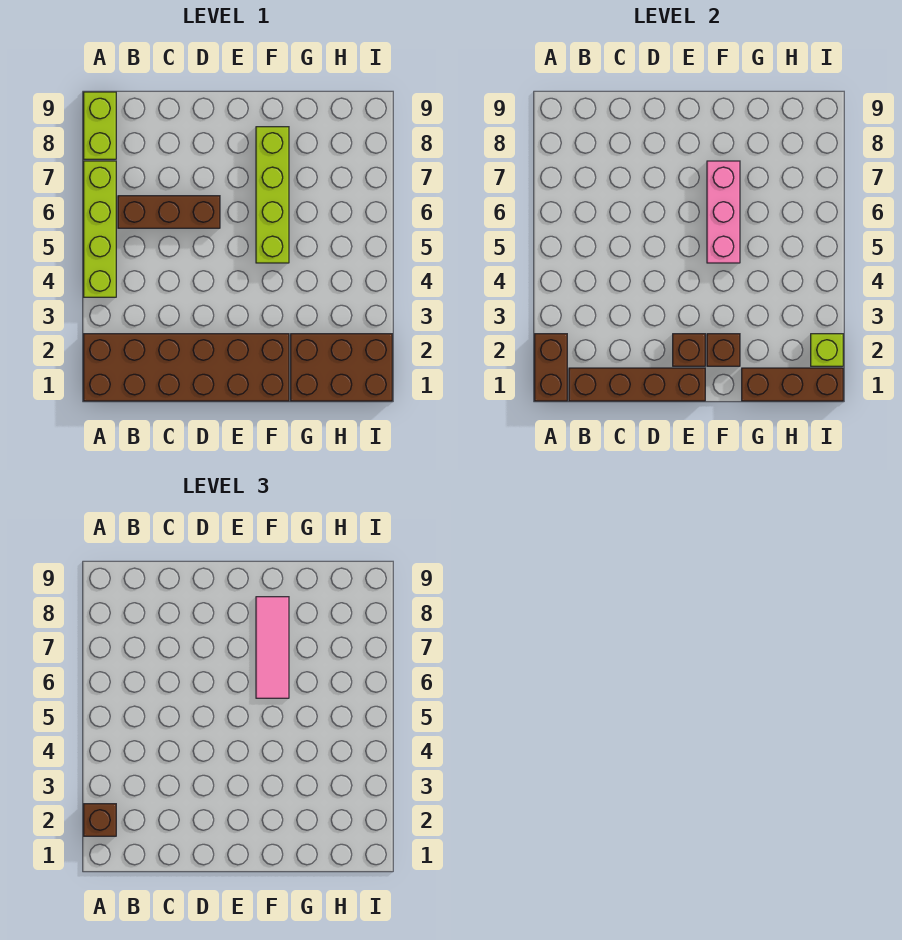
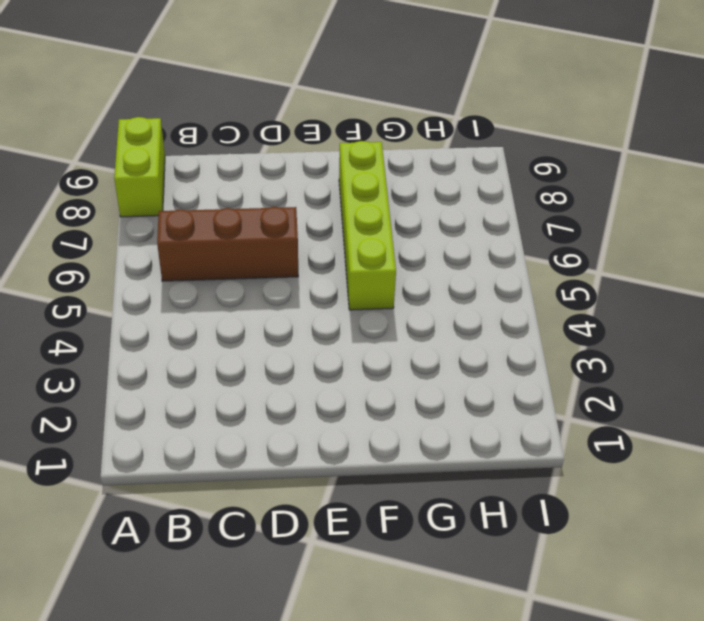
none -> brown brick A1:F2 level 1
none -> lime brick A4:A7 level 1
none -> brown brick G1:I2 level 1

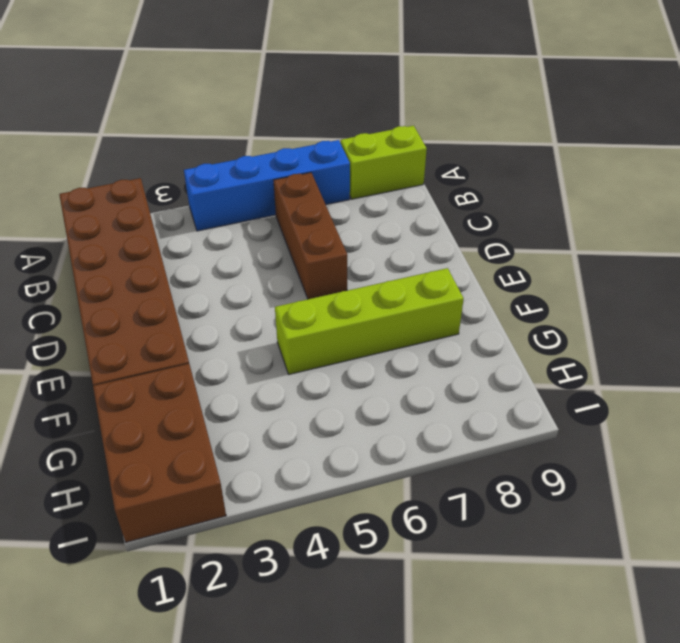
blue brick A4:A7 level 1 -> lime brick A4:A7 level 1
none -> brown brick A1:A2 level 2
none -> brown brick B1:E1 level 2
none -> brown brick E2 level 2

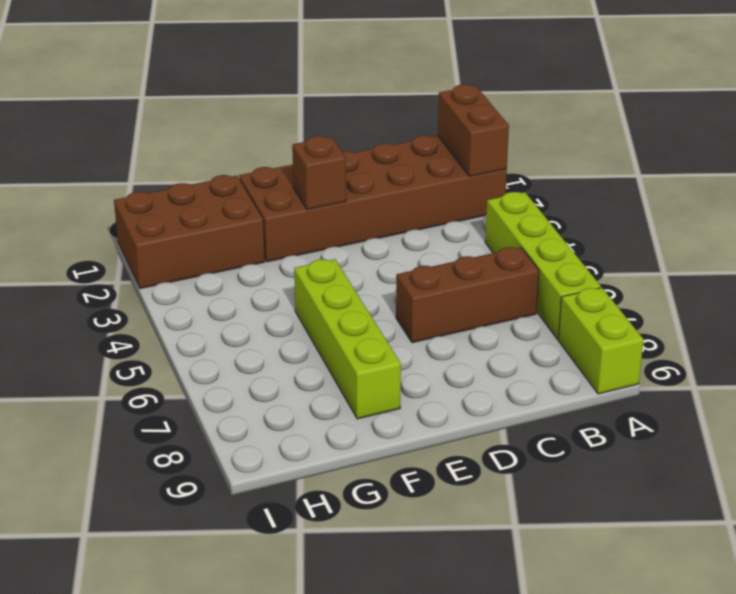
none -> brown brick B1:E1 level 2
none -> brown brick F2 level 2
none -> pink brick F5:F7 level 2

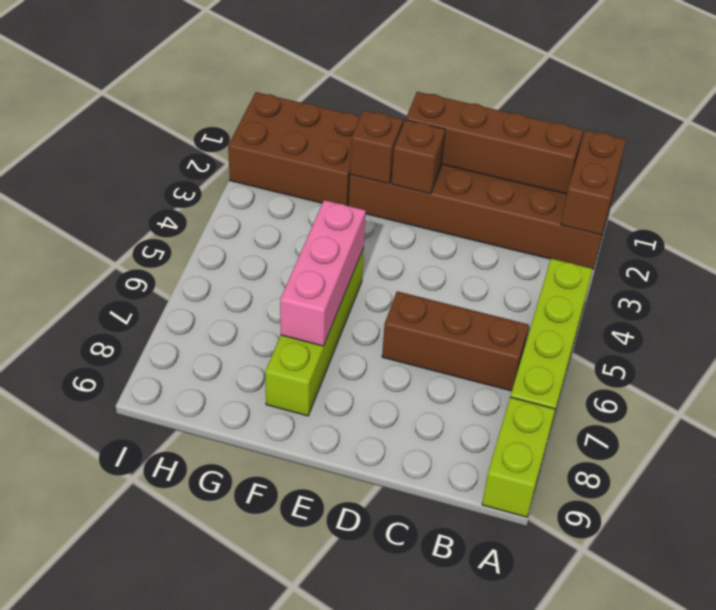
none -> brown brick G1:I1 level 2
none -> lime brick I2 level 2
none -> brown brick A2 level 3

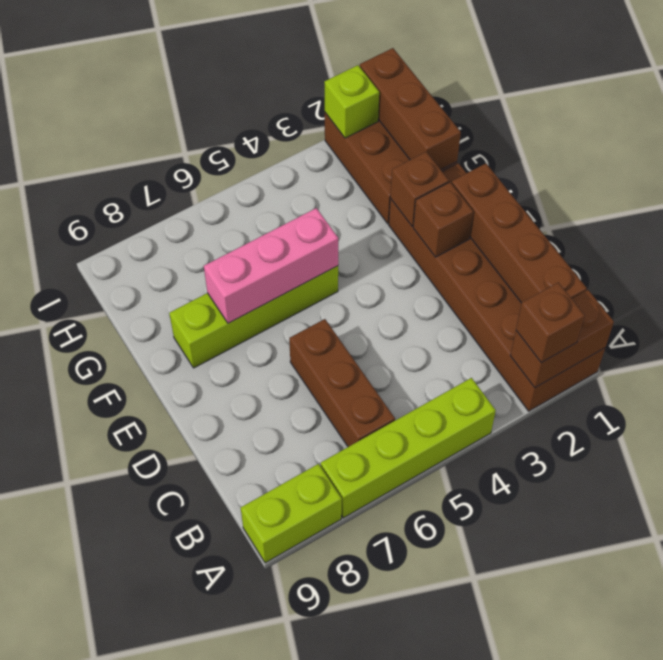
none -> pink tile F6:F8 level 3

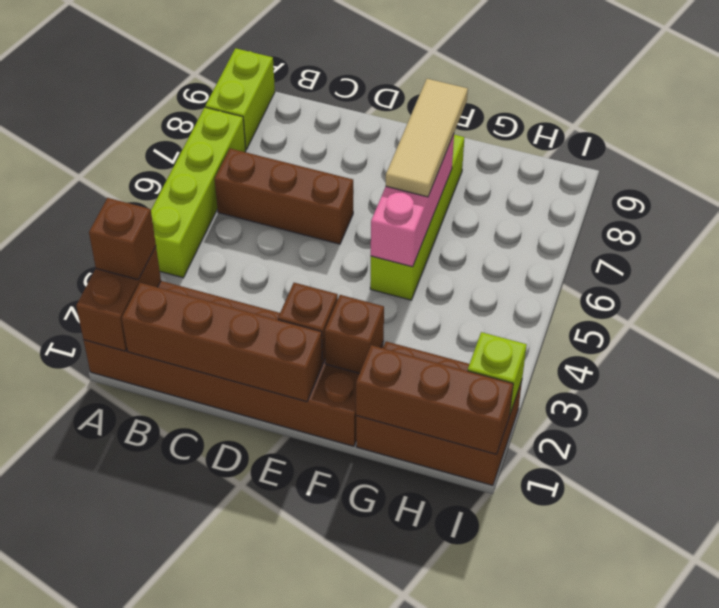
tan tile F6:F8 level 3 -> pink tile F6:F8 level 3

